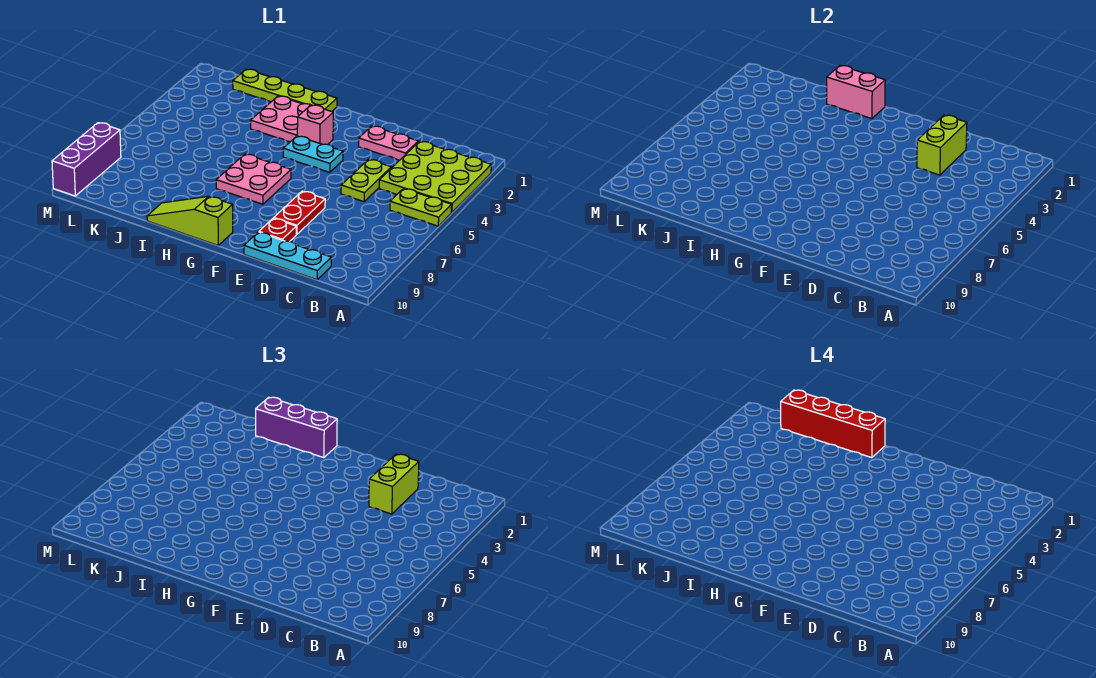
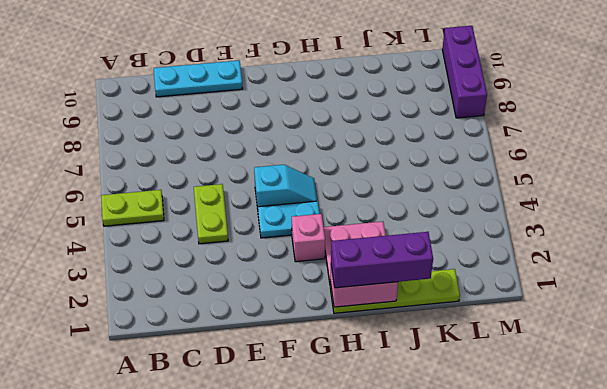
cyan slope F5:G5 level 1 top F -> none
none -> lime plate A2:C4 level 1
none -> pink plate D2:E2 level 1
none -> red plate E7:E8 level 1

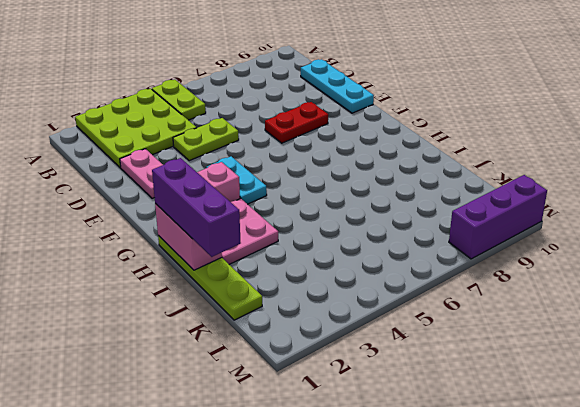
none -> red plate E9 level 1
none -> pink plate G6:H7 level 1
none -> lime slope G10:I10 level 1 top G

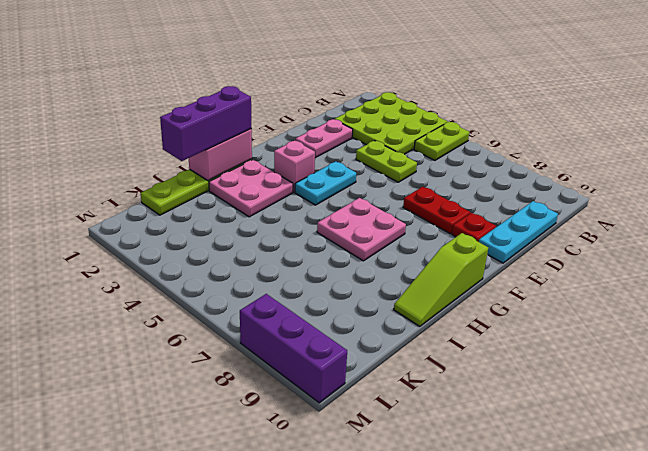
none -> lime brick D2:D3 level 2
none -> lime brick D2:D3 level 3
none -> red brick H1:K1 level 4

